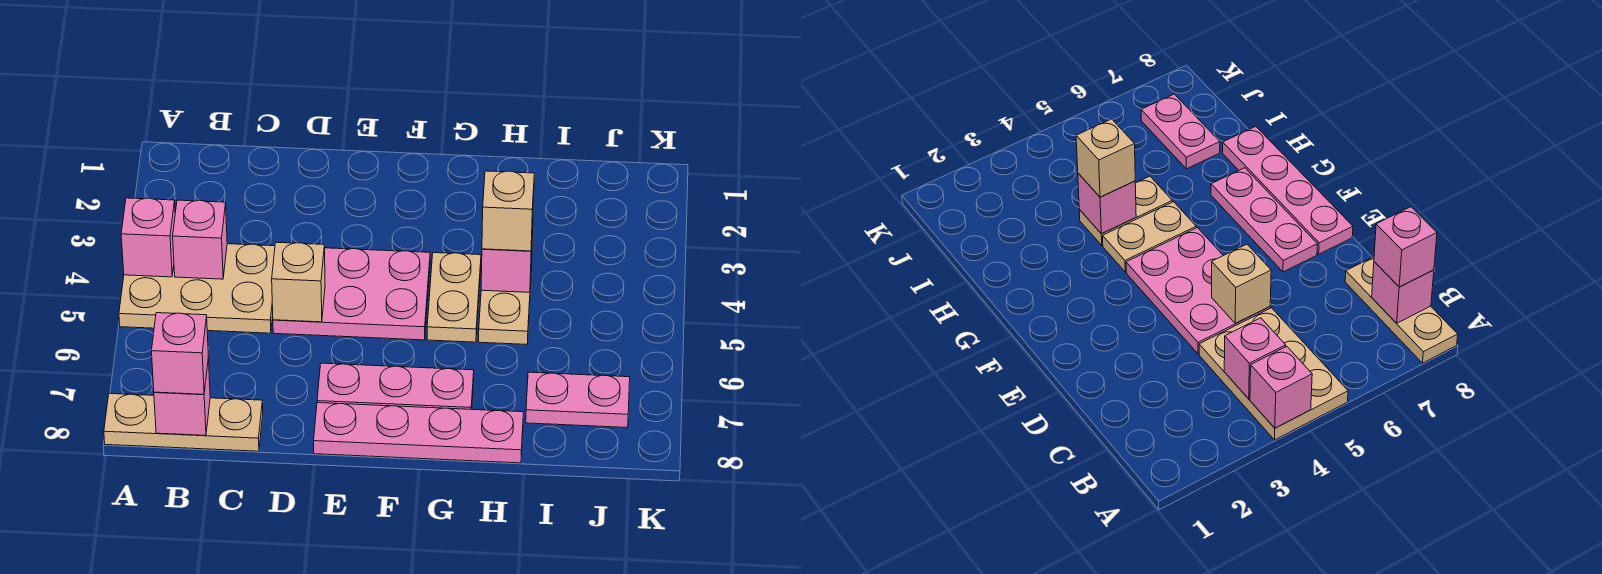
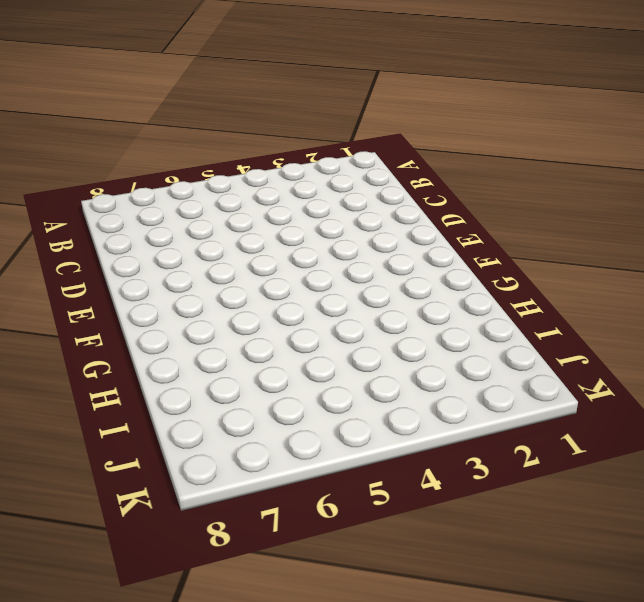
none -> tan plate A4:C5 level 1
none -> tan plate A8:C8 level 1
none -> pink plate D4:F5 level 1

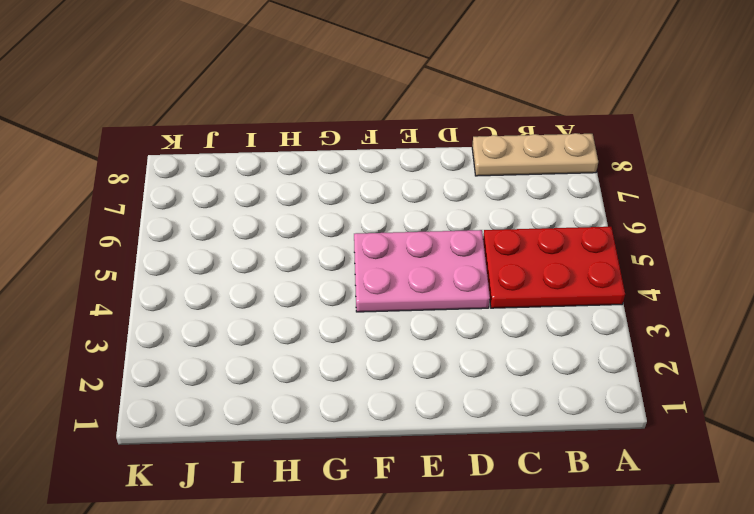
red plate A4:C5 level 1 -> tan plate A4:C5 level 1
none -> pink plate E7:G7 level 1
none -> pink plate E8:H8 level 1
none -> tan plate G4:G5 level 1

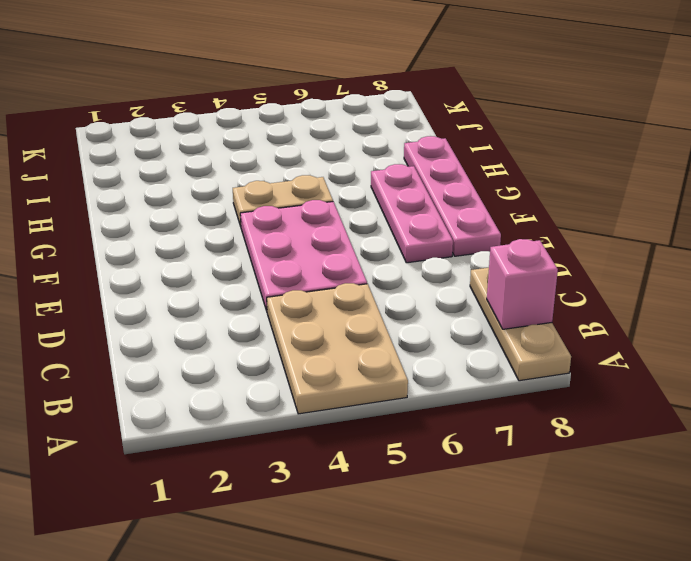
none -> tan plate H4:H5 level 1
none -> pink plate I7:J7 level 1
none -> pink brick A4 level 2

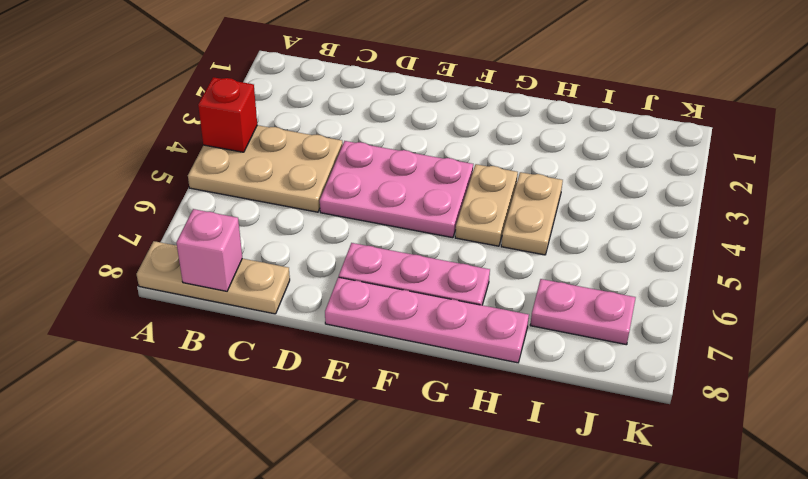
red brick A4 level 2 -> pink brick A4 level 2
none -> pink brick B4 level 2
none -> tan brick D5 level 2
none -> pink brick H4 level 2

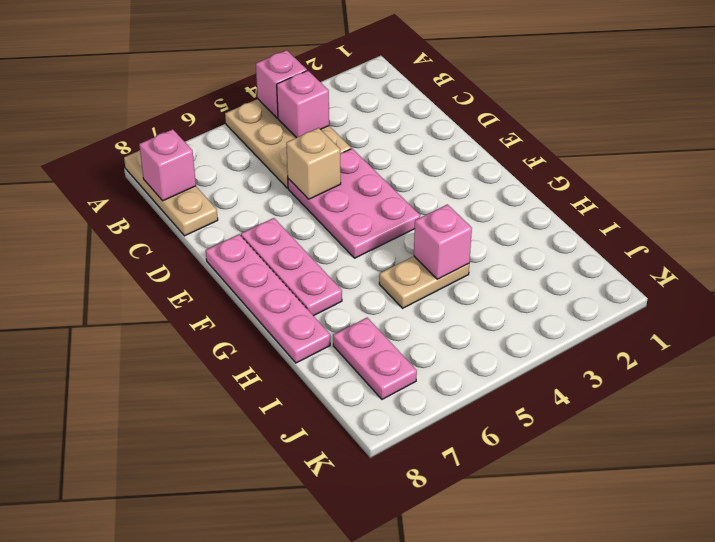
none -> tan plate G4:G5 level 1
none -> pink brick B8 level 3
none -> tan brick H4 level 3

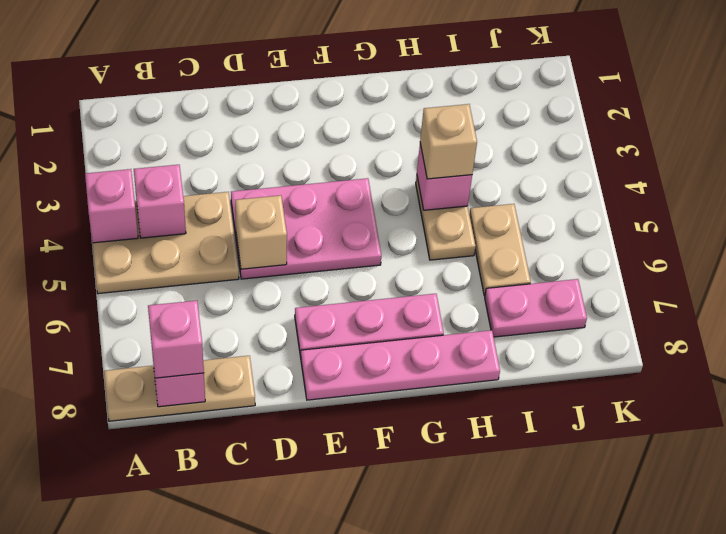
tan plate I5:I6 level 1 -> tan plate G4:G5 level 1

